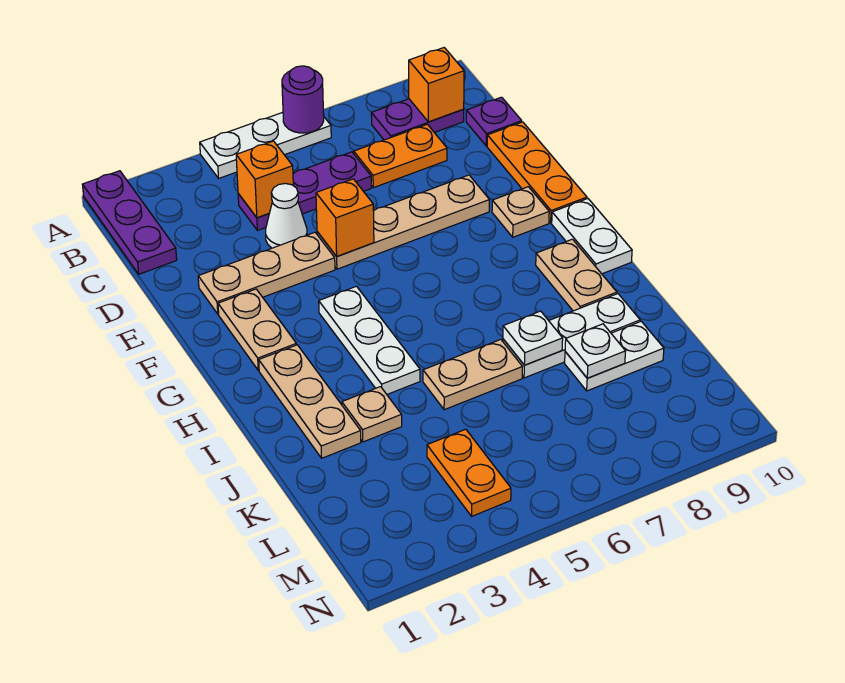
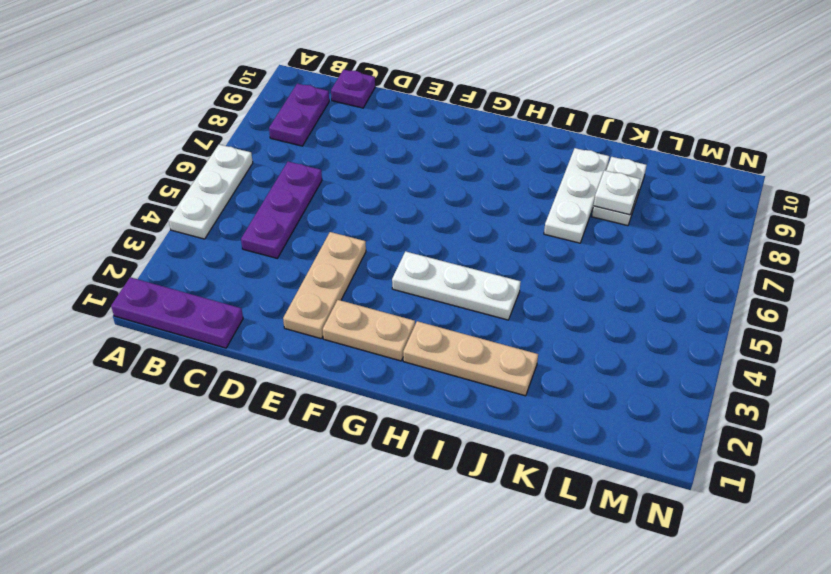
none -> orange plate C7:C8 level 1
none -> white cone D4 level 1
none -> orange plate D10:F10 level 1

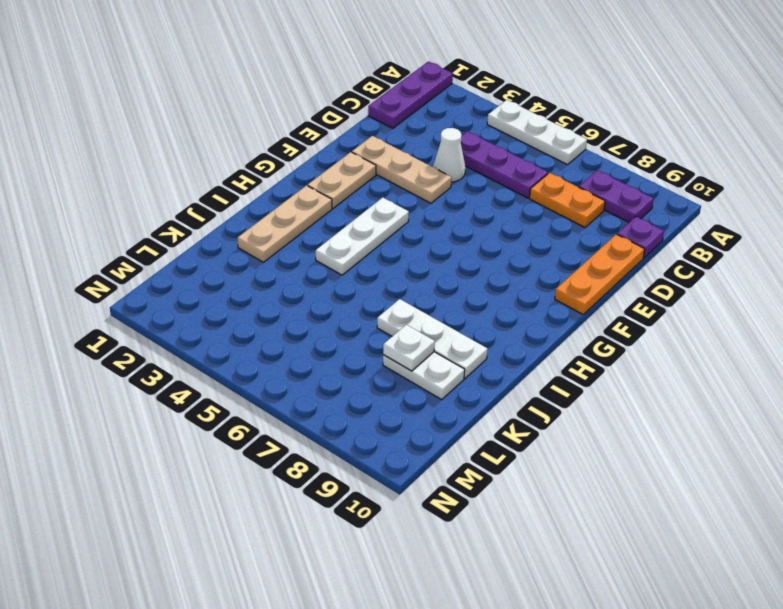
none -> tan plate E5:E8 level 1
none -> tan plate F9 level 1
none -> white plate G10:H10 level 1

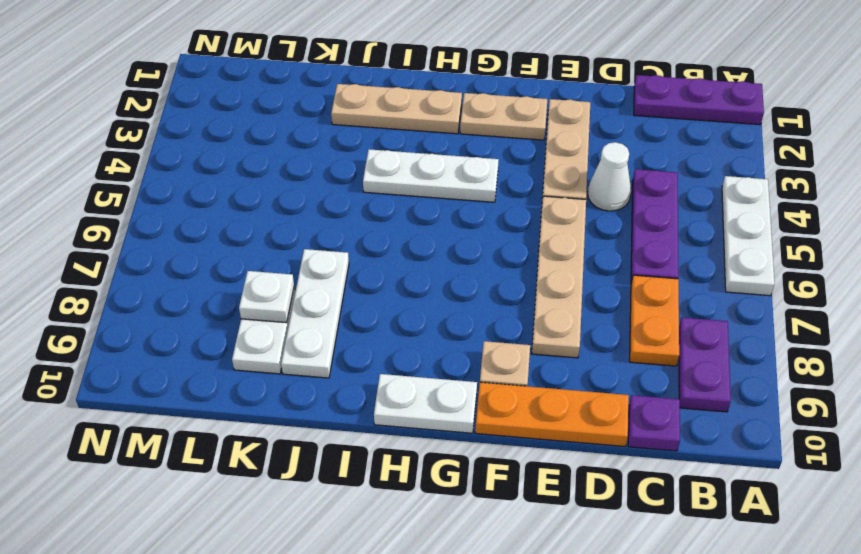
none -> tan plate H9:I9 level 1
none -> tan plate J3 level 1
none -> tan plate J5:J6 level 1

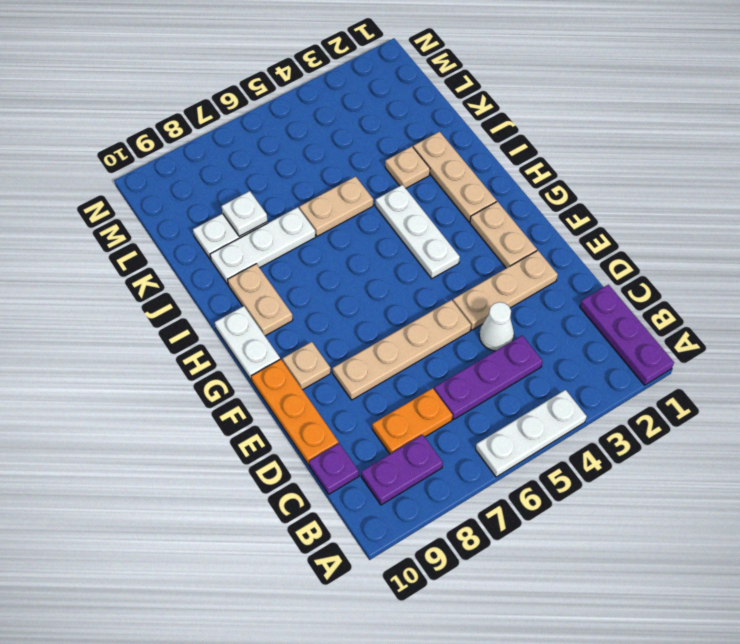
none -> orange plate L4:M4 level 1
none -> purple round brick A6 level 2
none -> orange brick B9 level 2

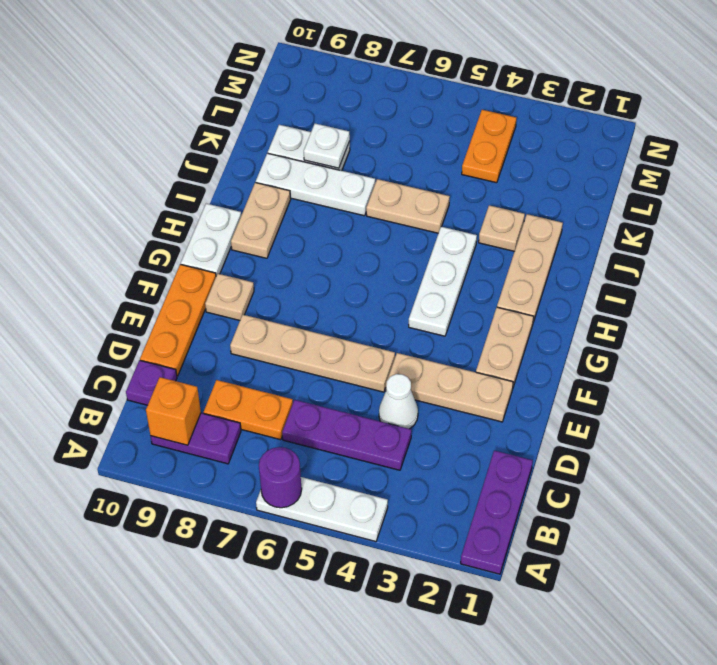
none -> orange brick C4 level 2
none -> orange brick E5 level 2
none -> white plate J7 level 2

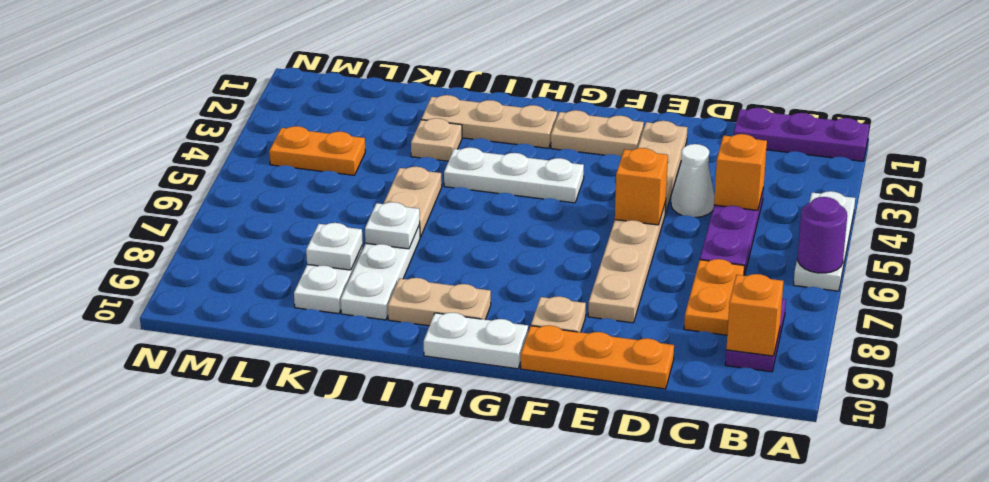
none -> purple plate C10 level 1

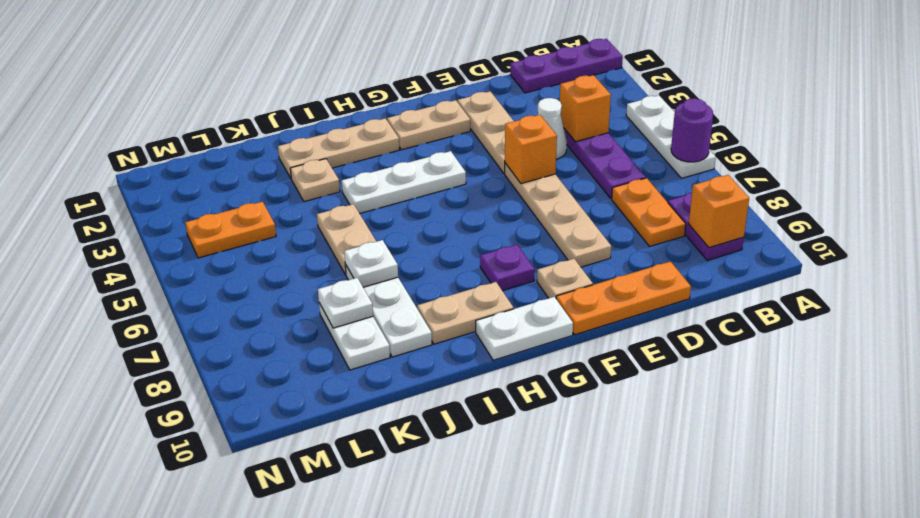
purple plate G8 level 1 -> purple plate C10 level 1

